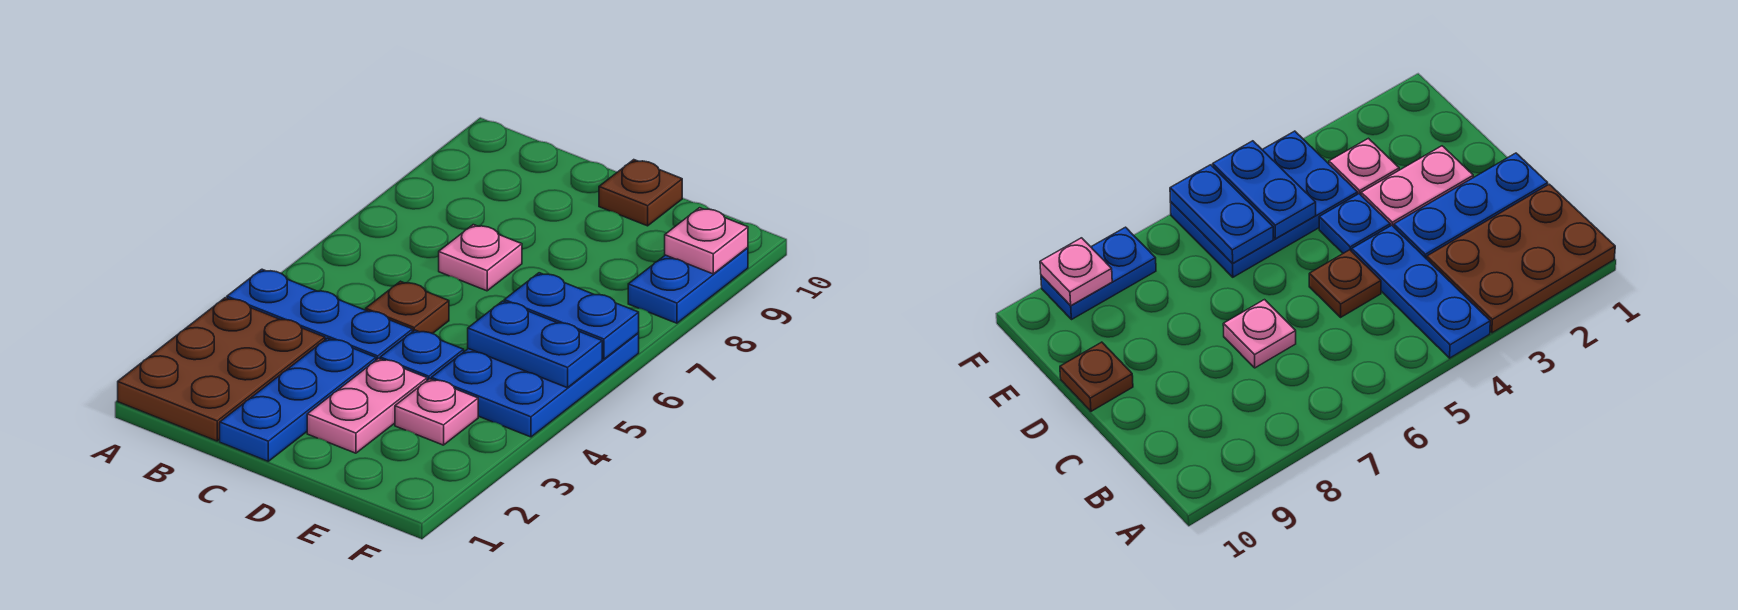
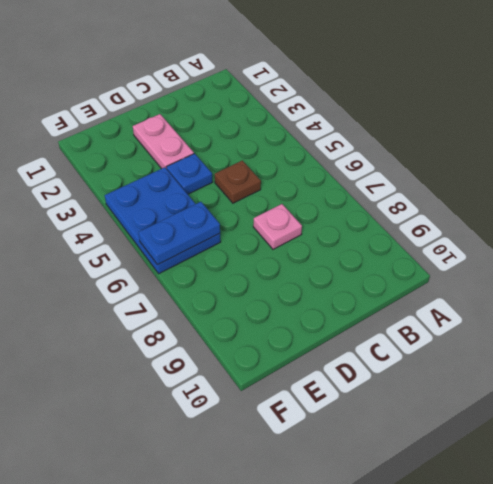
none -> brown plate A1:B3 level 1
none -> blue plate A4:C4 level 1
none -> blue plate C1:C3 level 1

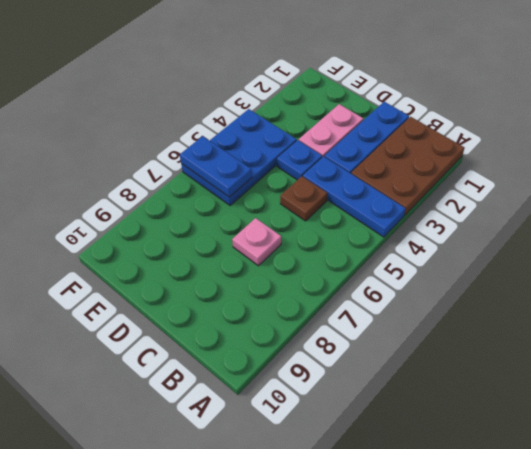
none -> brown plate D10 level 1
none -> pink plate E3 level 1
none -> blue plate F8:F9 level 1

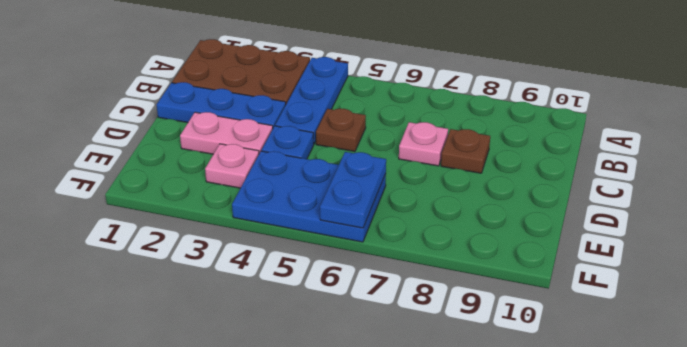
brown plate C8 level 1 -> brown plate D10 level 1
none -> blue plate F8:F9 level 1
none -> blue plate E5:F5 level 2
none -> pink plate F9 level 2

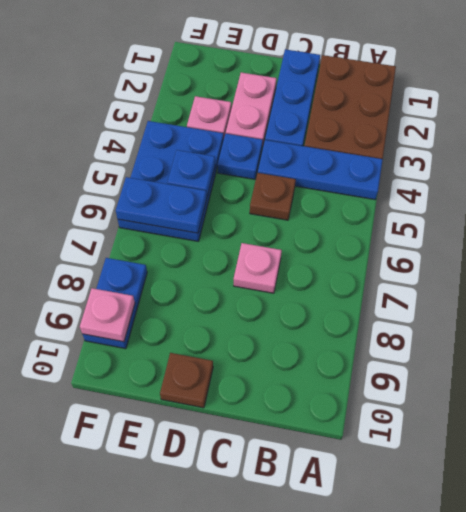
blue plate E5 level 2 -> blue plate E5:F5 level 2

